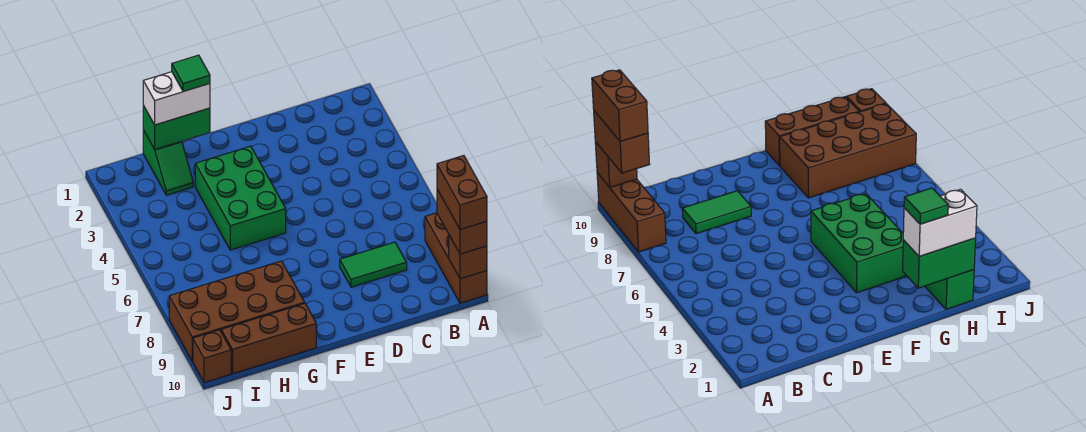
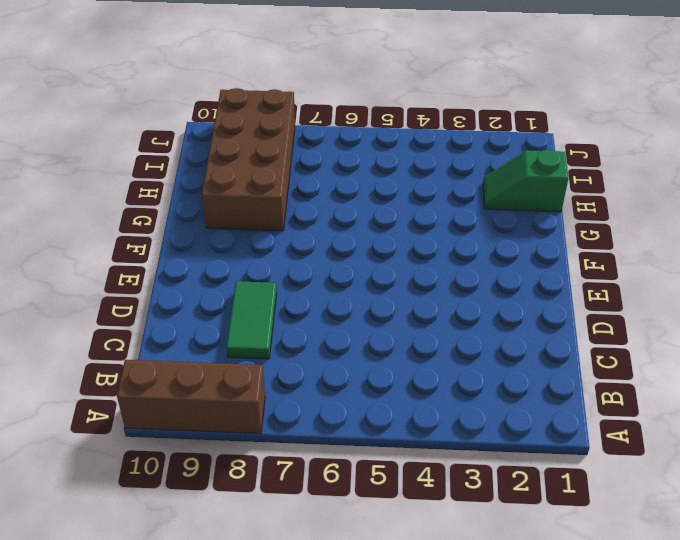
none -> green brick F3:G5 level 1
none -> brown brick G10:I10 level 1
none -> brown brick J10 level 1

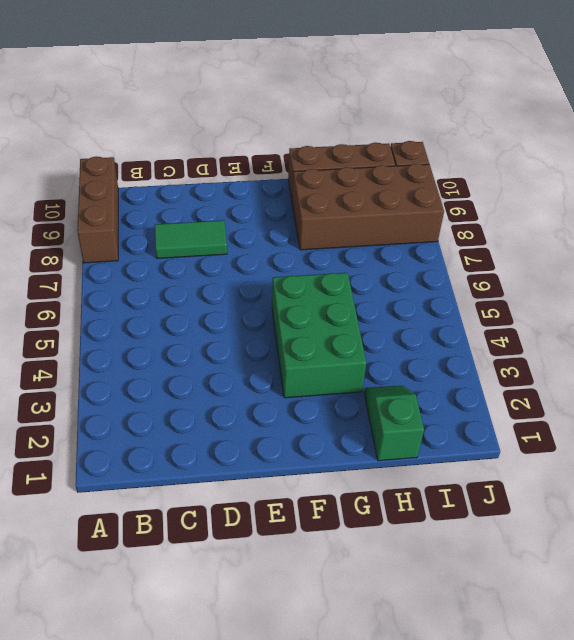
none -> brown brick A10 level 2
none -> green brick G1:H1 level 2
none -> brown brick A9:A10 level 3

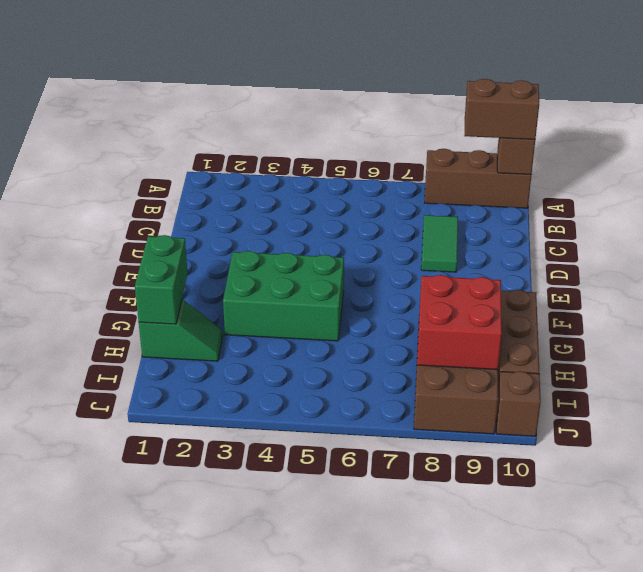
red brick H8:I9 level 2 -> none
none -> white brick G1:H1 level 3
none -> brown brick A9:A10 level 4
none -> green tile G1 level 4

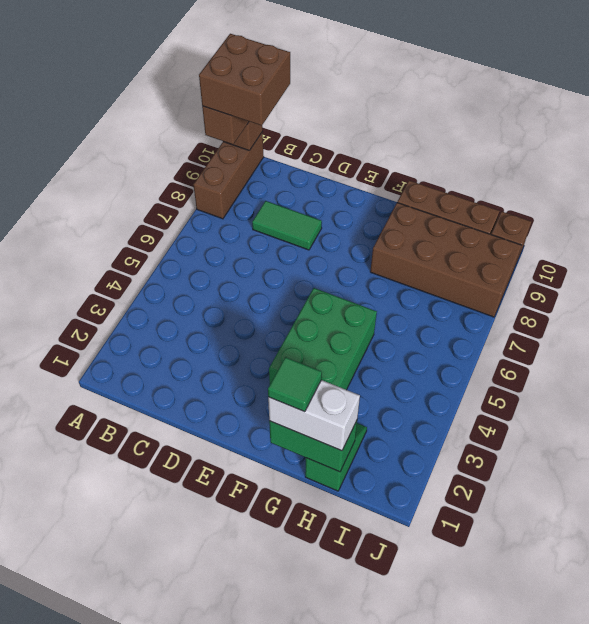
brown brick A9:B10 level 4 -> brown brick A9:A10 level 4

